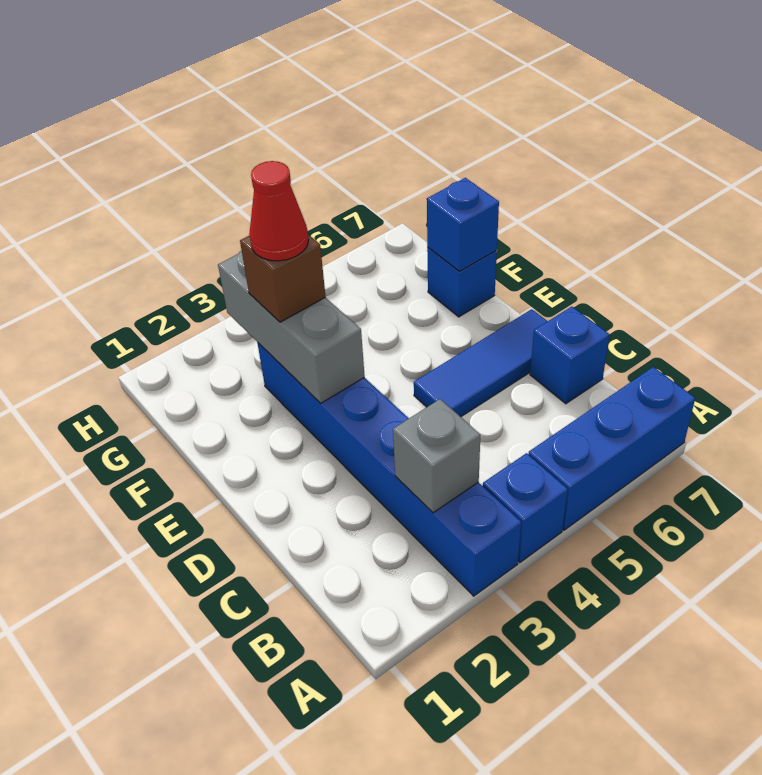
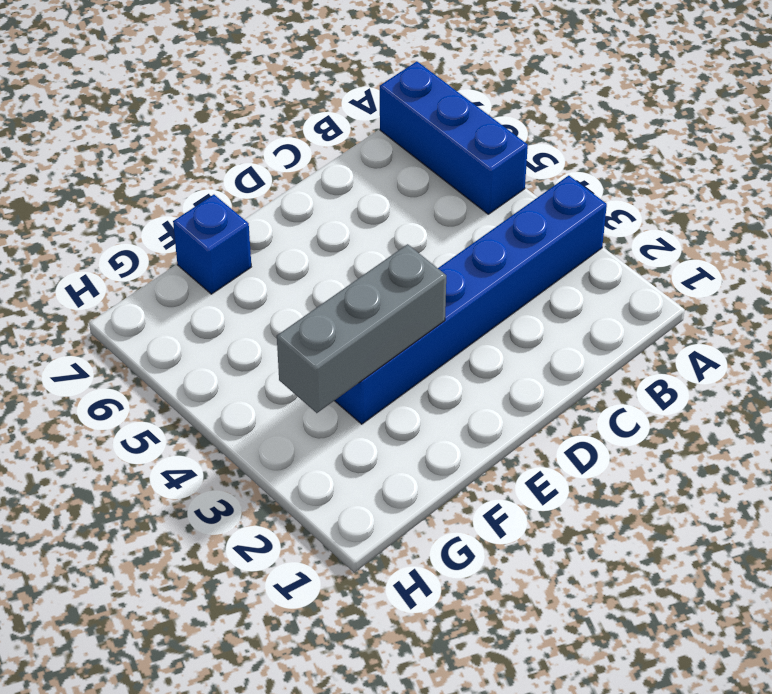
none -> blue brick A4 level 1
none -> blue brick C7 level 1

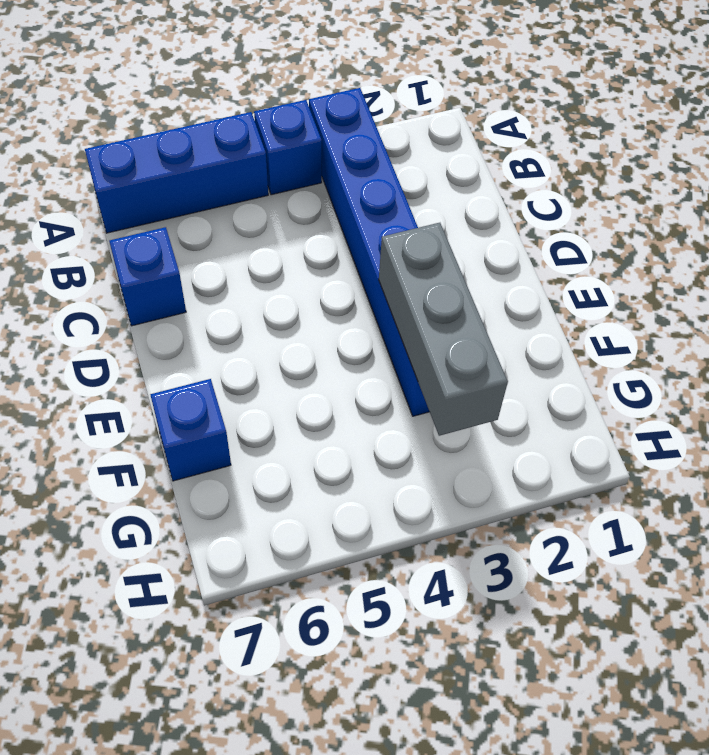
none -> blue tile D5:D7 level 1
none -> grey brick B3 level 2

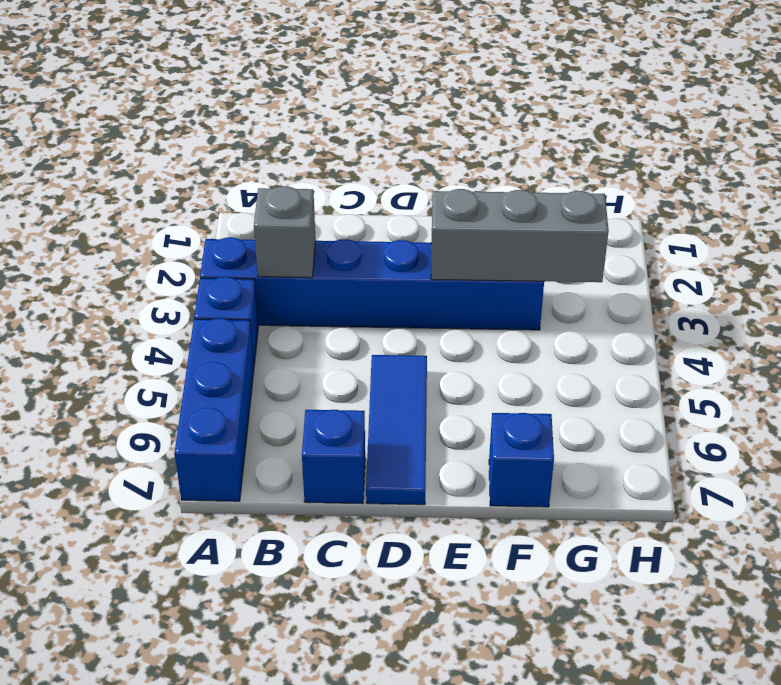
none -> blue brick F7 level 2
none -> brown brick F3 level 3

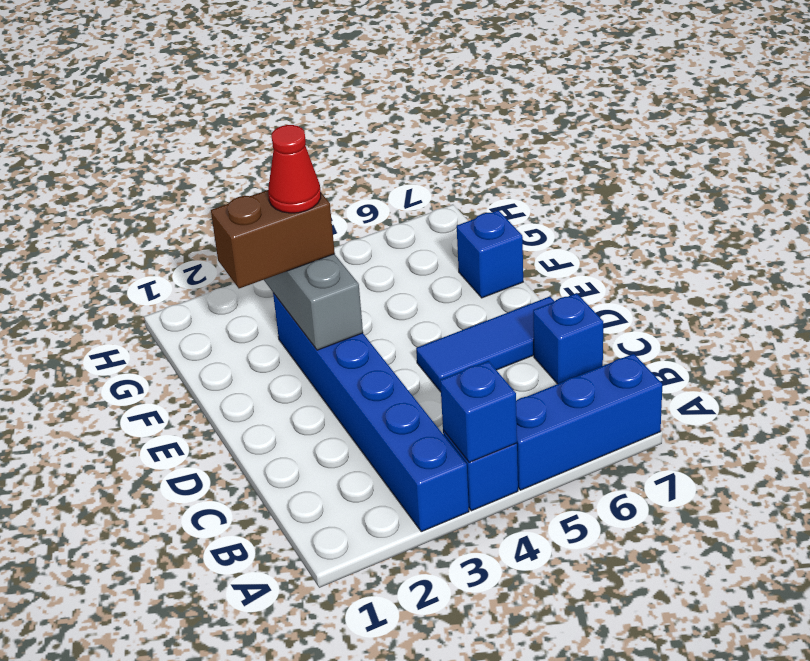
blue brick A4 level 2 -> blue brick F7 level 2
brown brick F2:F3 level 3 -> brown brick F3 level 3
none -> grey brick B3 level 2

